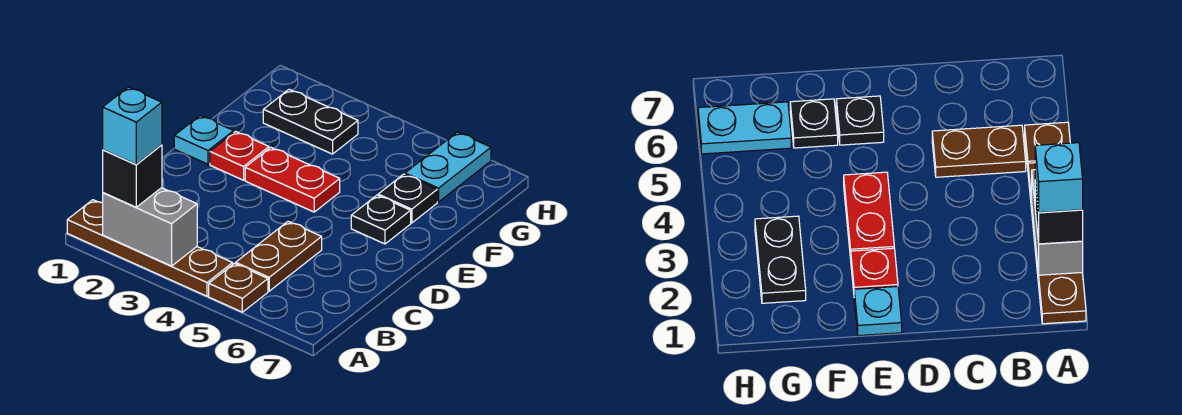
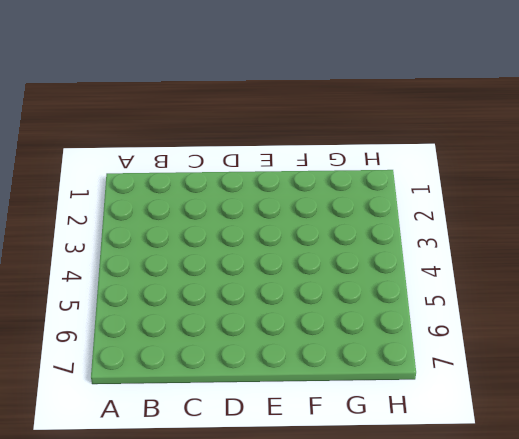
none -> brown plate A1:A4 level 1
none -> brown plate A5 level 1
none -> brown plate B5:C5 level 1

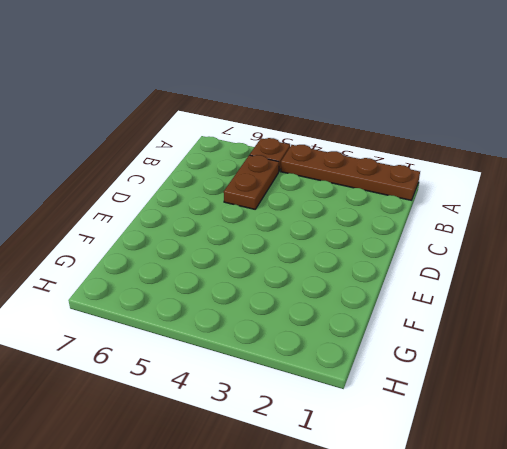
none -> cyan plate E1 level 1
none -> red plate E2 level 1
none -> red plate E3:E4 level 1

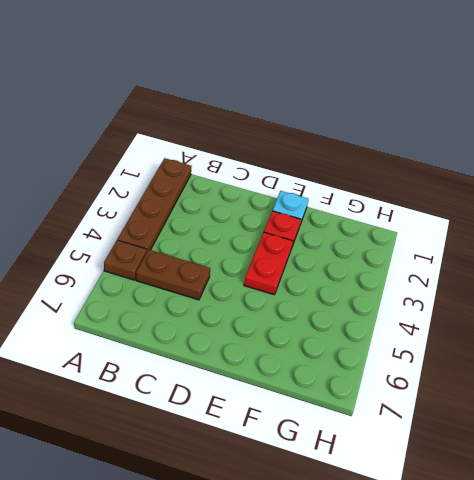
none -> black plate E6 level 1
none -> black plate F6 level 1
none -> black plate G2:G3 level 1

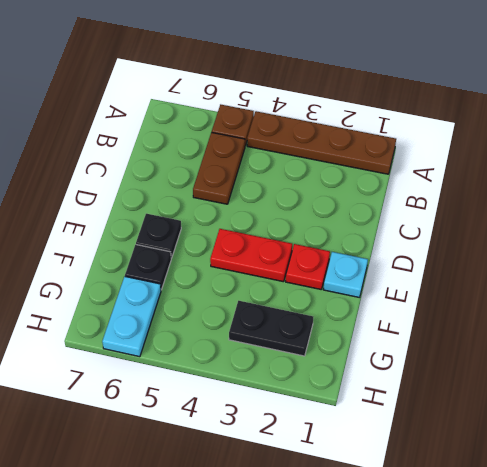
none -> grey brick A2:A3 level 2
none -> black brick A2 level 3
none -> cyan brick A2 level 4

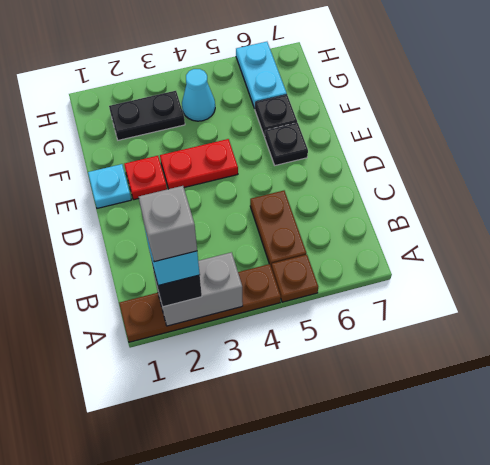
grey brick A2 level 5 -> none
cyan cone G4 level 1 -> none

